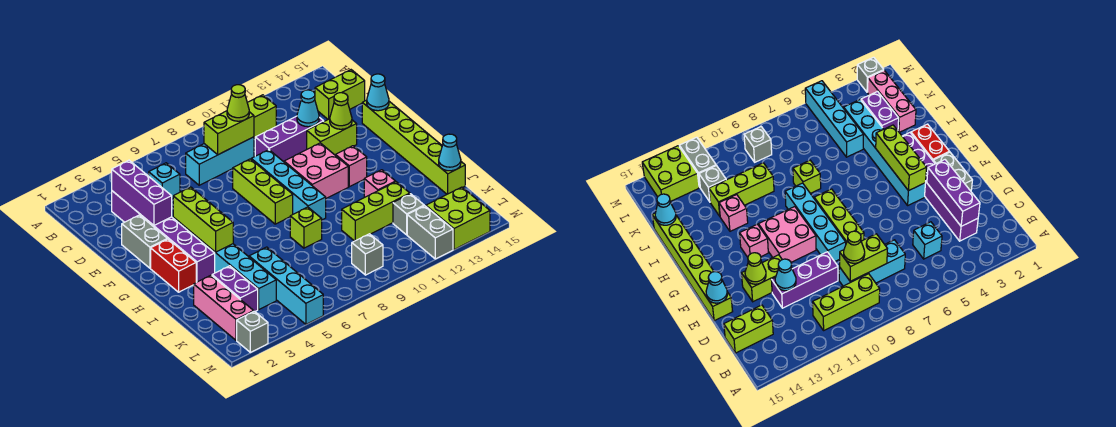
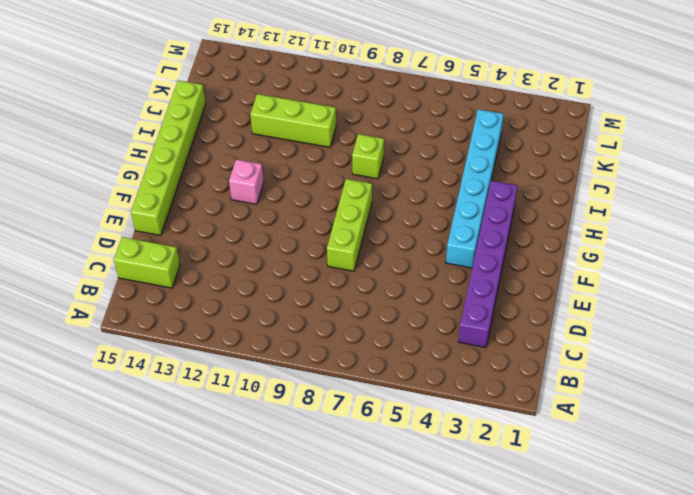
none -> lime brick B9:B11 level 1
none -> cyan brick C5 level 1
none -> cyan brick C7:C9 level 1
none -> purple brick D10:D12 level 1

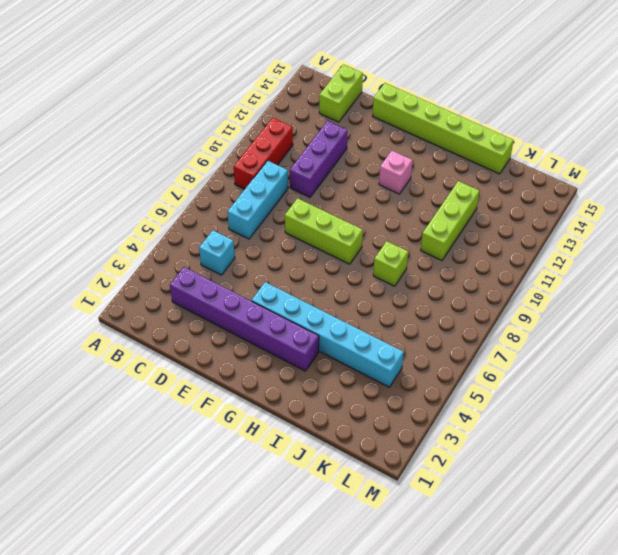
red brick B9:B11 level 1 -> lime brick B9:B11 level 1
none -> grey brick E2:F2 level 1
none -> cyan brick E9:H9 level 1
none -> lime brick E12:E13 level 1
none -> pink brick F10:G11 level 1

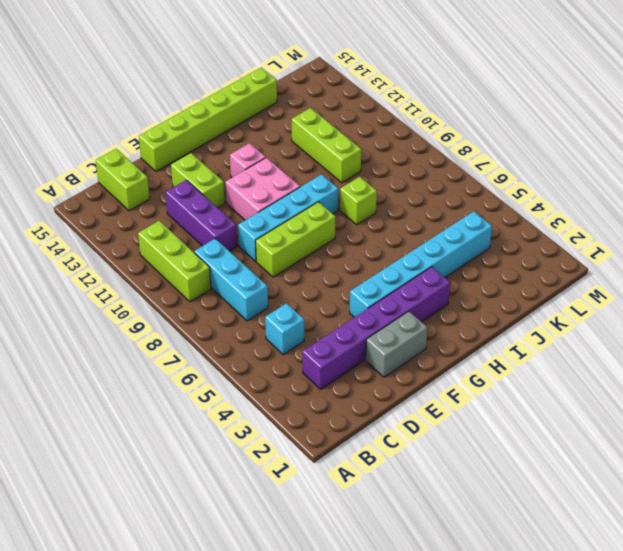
none -> red brick G2:H2 level 1
none -> pink brick I12 level 1
none -> pink brick J2:L2 level 1
none -> purple brick J3:K3 level 1

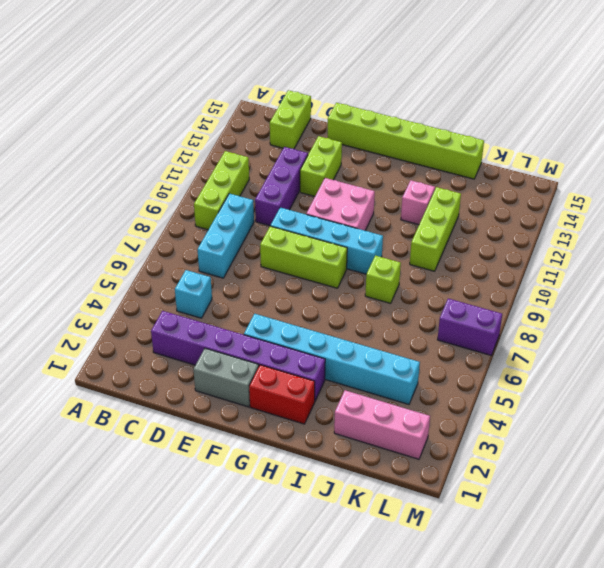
purple brick L7:M7 level 1 -> purple brick J3:K3 level 1
none -> pink brick G12 level 1
none -> cyan brick J5:M5 level 1
none -> grey brick K12 level 1
none -> grey brick L9 level 1

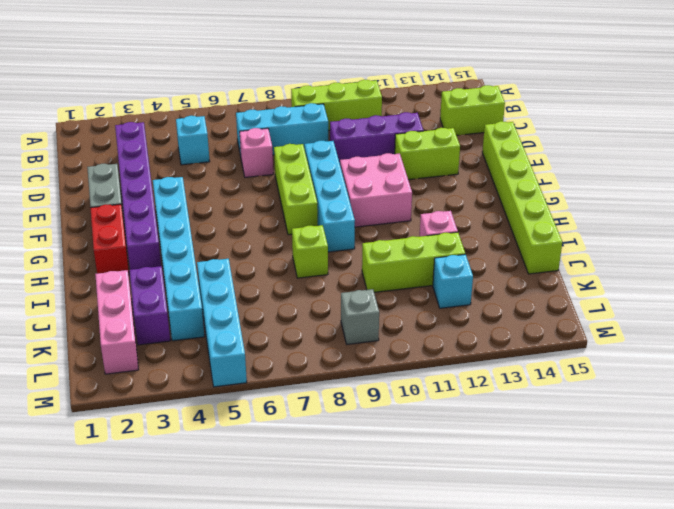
pink brick D7 level 1 -> pink brick G12 level 1
cyan brick K12 level 1 -> grey brick K12 level 1
none -> grey brick L12:M12 level 1
none -> lime brick L13:M14 level 1
none -> grey brick M2 level 1
none -> purple brick C3:E3 level 2

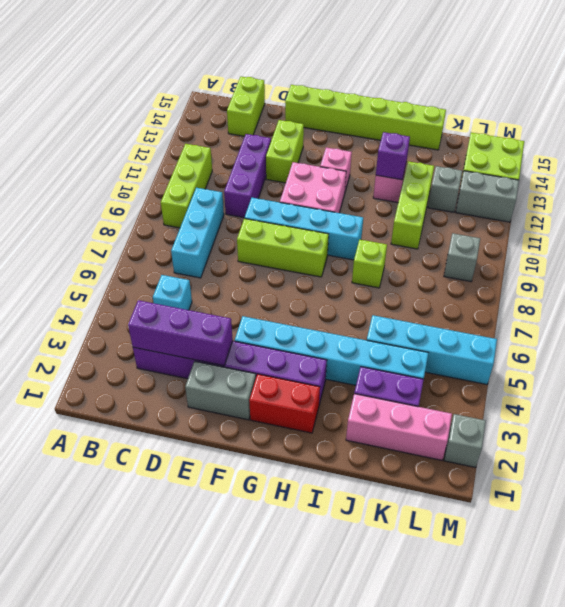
purple brick I12 level 2 -> none
none -> lime brick C8:C9 level 2
none -> cyan cone D12 level 2
none -> lime cone E13 level 2
none -> cyan cone E15 level 2

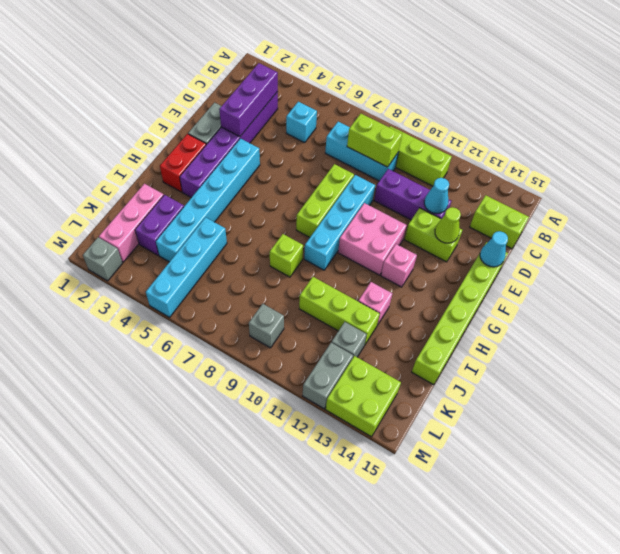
none -> lime brick F4:H4 level 2
none -> cyan cone J15 level 2
none -> lime cone C9 level 3

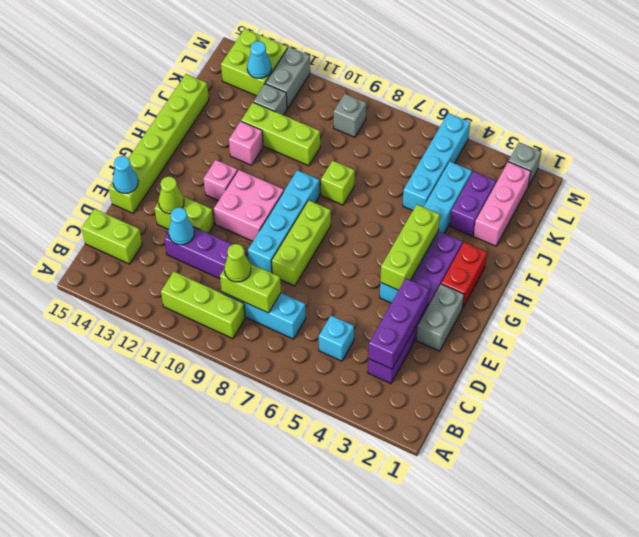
cyan cone L13 level 2 -> cyan cone J15 level 2

